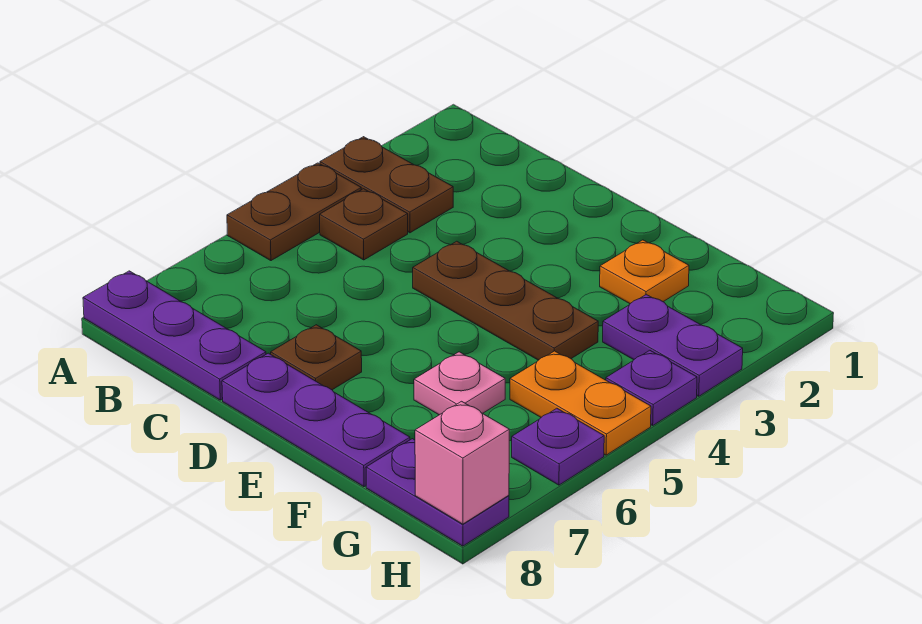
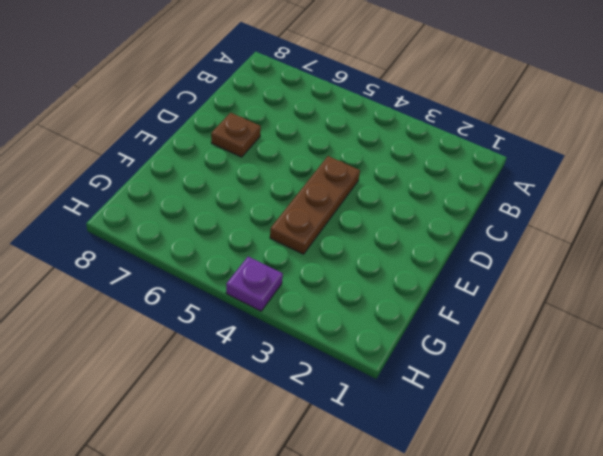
none -> brown plate A3:B3 level 1
none -> brown plate A4:A5 level 1
none -> purple plate A8:C8 level 1

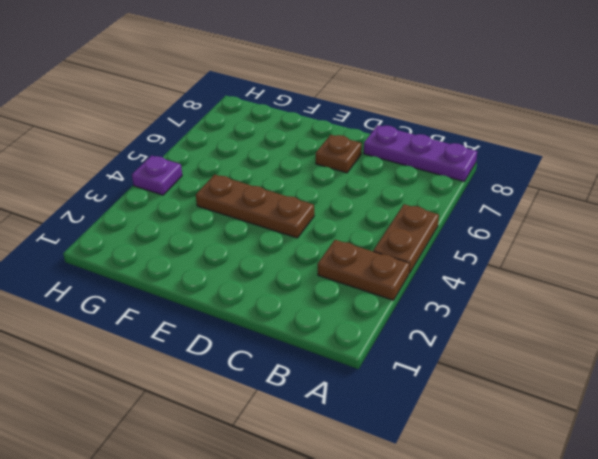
none -> brown plate B4 level 1
none -> purple plate D8:F8 level 1
none -> orange plate F2 level 1

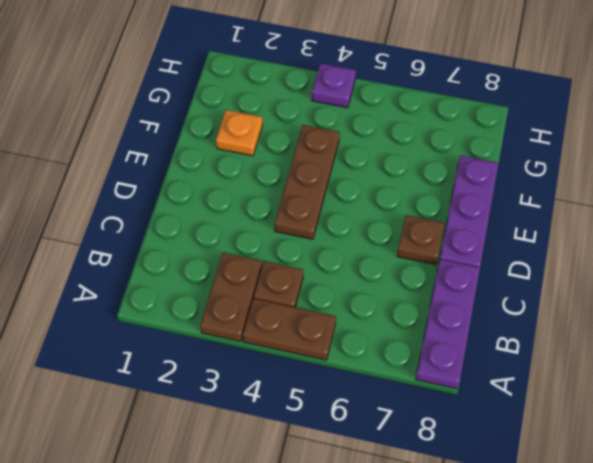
none -> pink plate F6 level 1
none -> purple plate G3:H3 level 1
none -> orange plate G5:H5 level 1

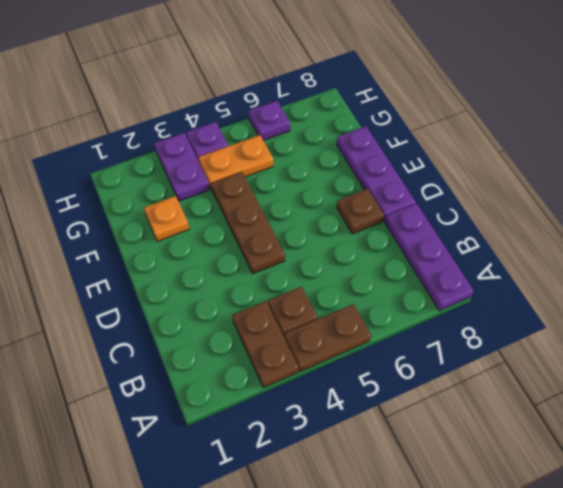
orange plate G4:G5 level 1 -> orange plate G5:H5 level 1
none -> pink plate F6 level 1
none -> purple plate G8:H8 level 1
none -> pink brick H8 level 2

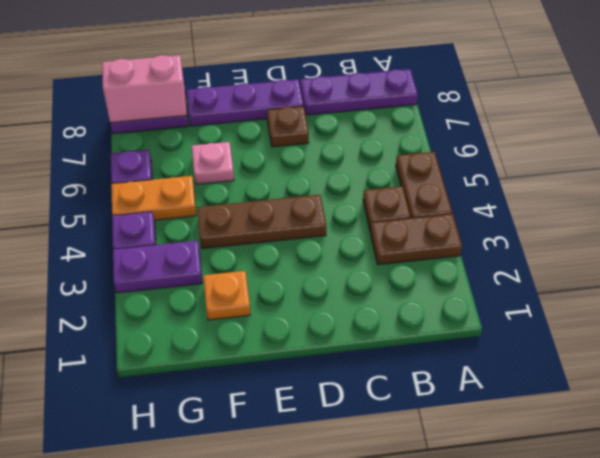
pink brick G8:H8 level 2 -> pink brick H8 level 2

